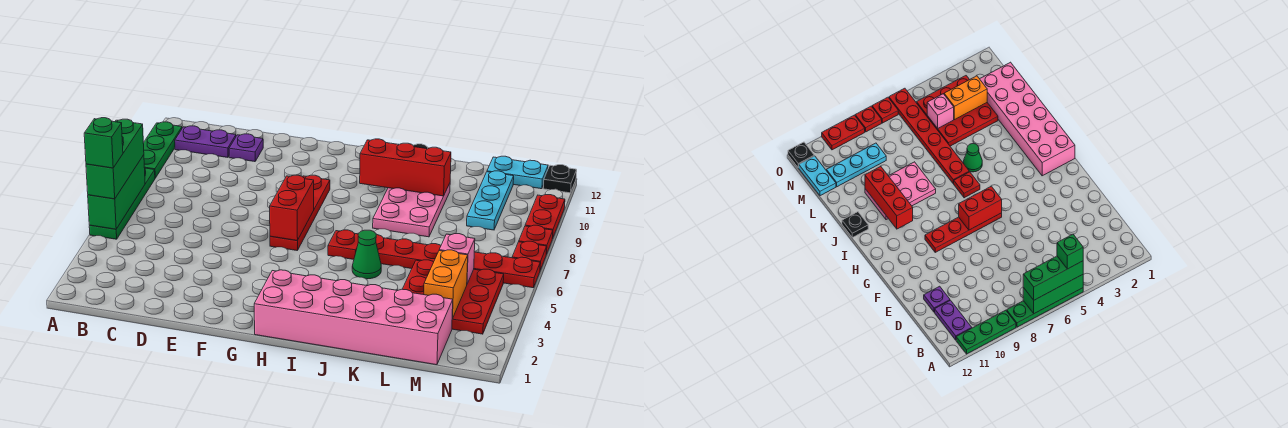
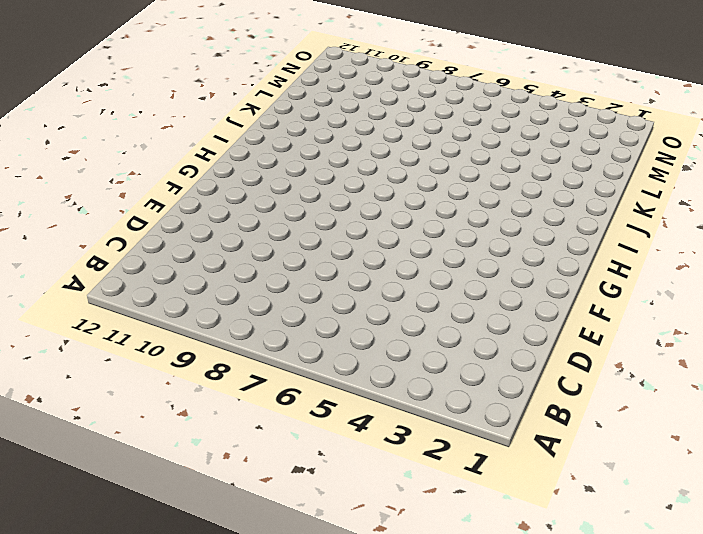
none -> green plate A5:A8 level 1
none -> green plate A9:A11 level 1
none -> purple plate B11:C11 level 1

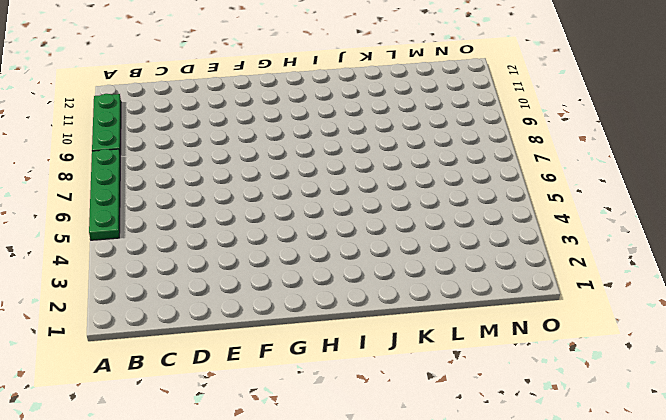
none -> purple plate B11:C11 level 1
none -> purple plate D11 level 1
none -> red plate G6:G9 level 1

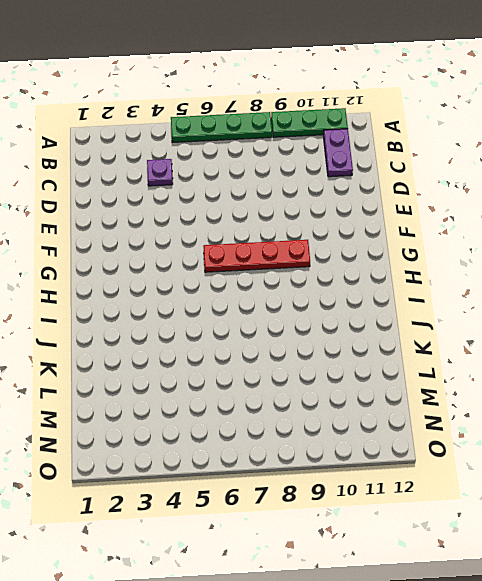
purple plate C4 level 1 -> purple plate D11 level 1
none -> pink brick H1:M2 level 1
none -> red plate I6 level 1
none -> green cone J5 level 1

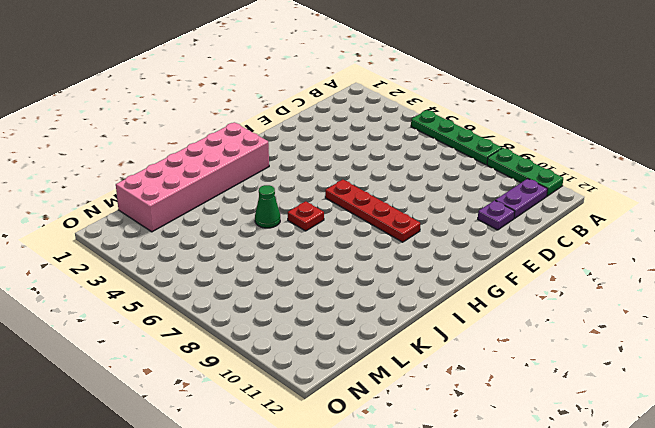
none -> red plate J6:O6 level 1
none -> pink plate J8:K10 level 1
none -> black plate J12 level 1

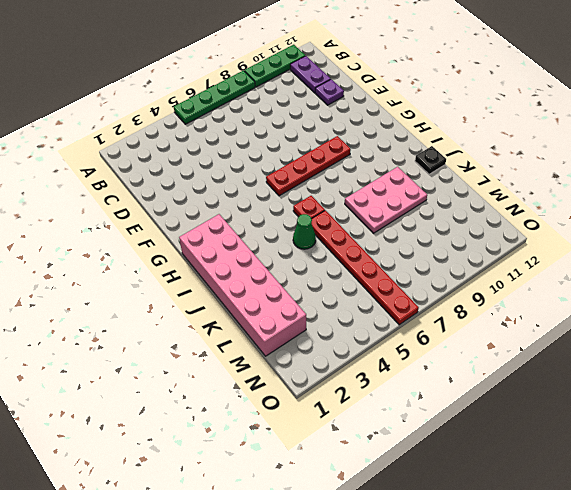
none -> red plate L3:N5 level 1
none -> cyan plate M9:M11 level 1
none -> cyan plate M12:N12 level 1

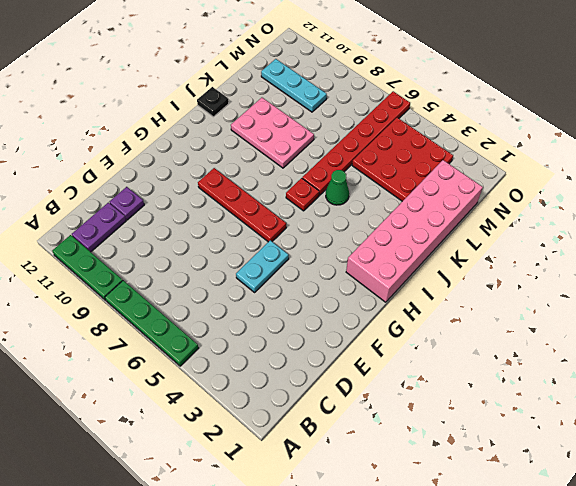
cyan plate E5:F5 level 1 -> cyan plate M12:N12 level 1
none -> red plate O7 level 1
none -> red plate O8 level 1
none -> red plate O9:O10 level 1

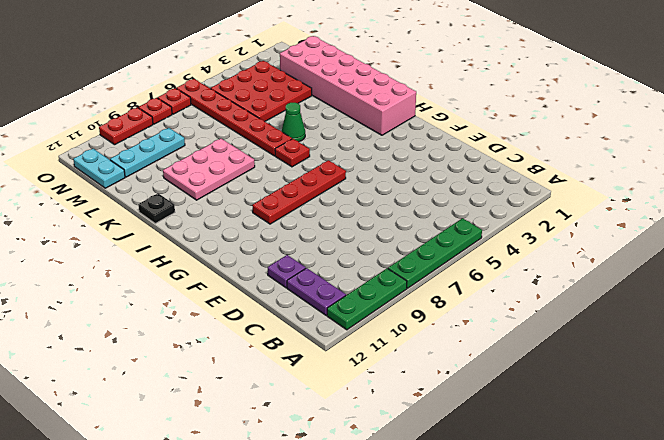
none -> black plate O12 level 1
none -> green brick A5:A7 level 2
none -> red brick G6:G7 level 2

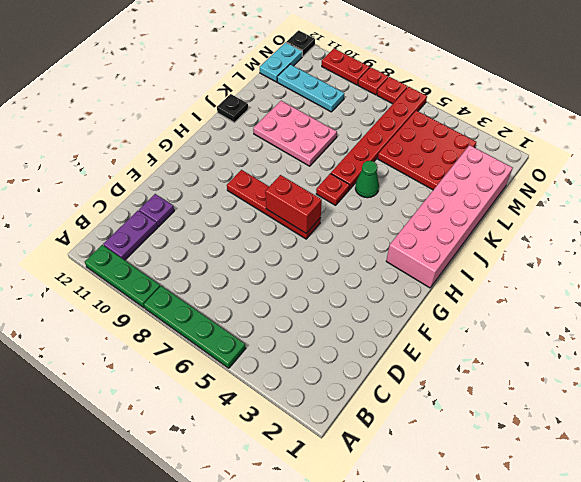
none -> green brick A5:A7 level 2
none -> red brick I10:K10 level 2
none -> orange brick M3:M4 level 2

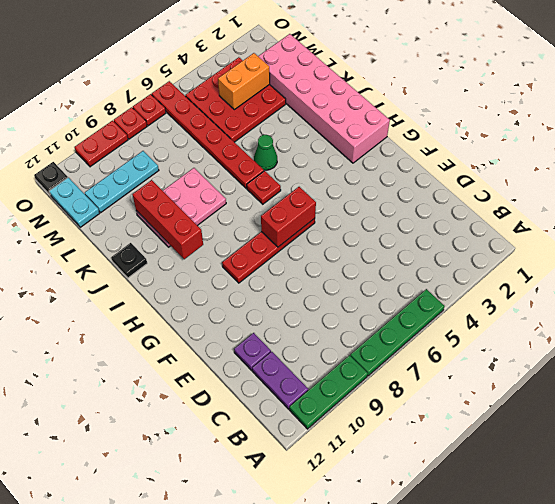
none -> green brick A5:A7 level 2
none -> pink brick M5 level 2
none -> green brick A5:A7 level 3

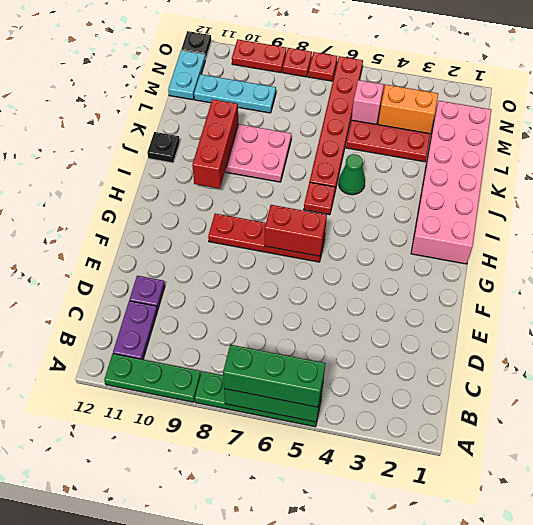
none -> green brick A5 level 4

